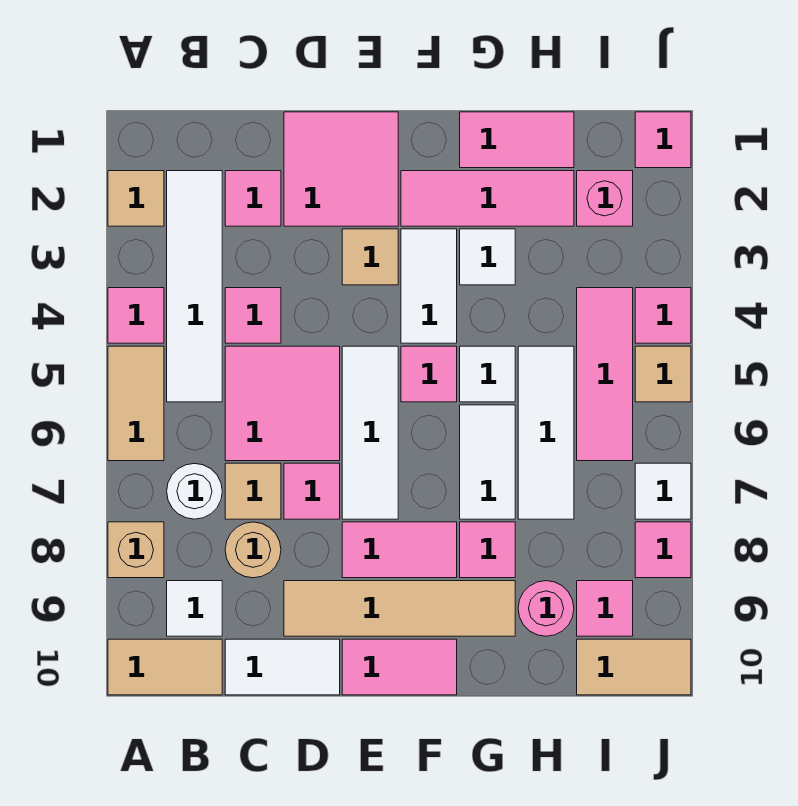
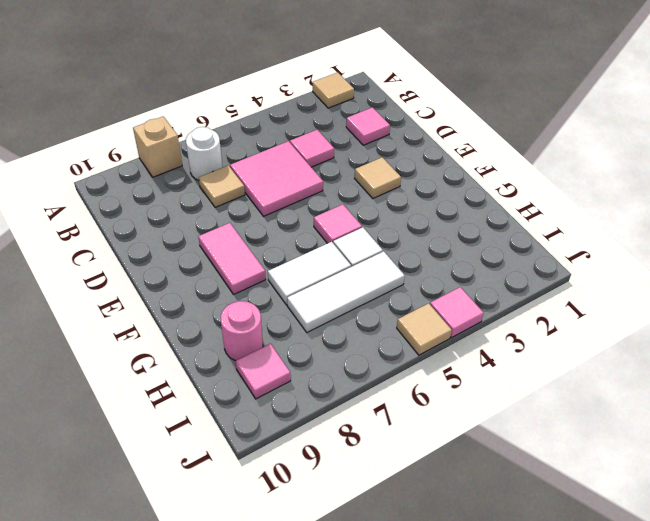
none -> pink tile A4 level 1
none -> tan tile A5:A6 level 1
none -> tan tile A10:B10 level 1
none -> white tile B2:B5 level 1

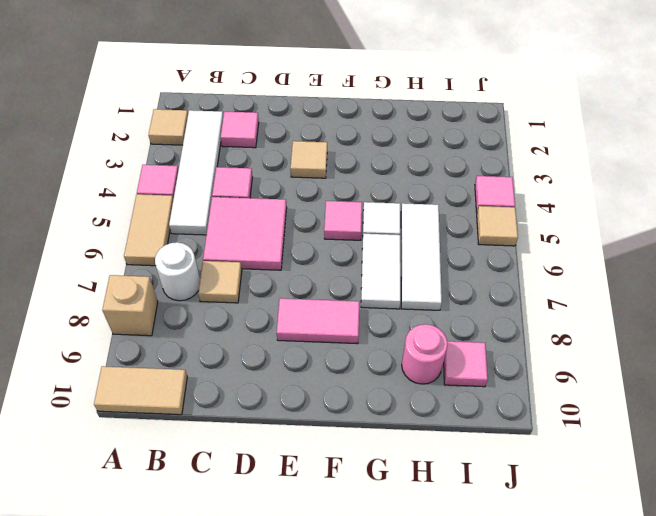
none -> white tile B9 level 1
none -> tan round brick C8 level 1
none -> white tile C10:D10 level 1
none -> pink tile D1:E2 level 1

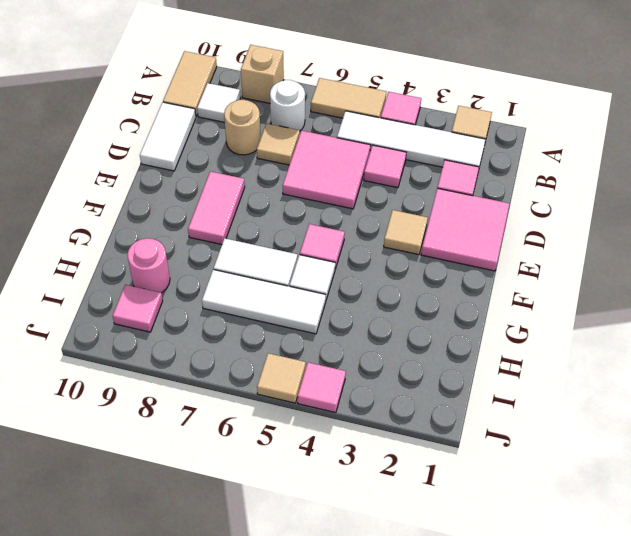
none -> pink tile D7 level 1
none -> tan tile D9:G9 level 1
none -> white tile E5:E7 level 1
none -> pink tile E10:F10 level 1

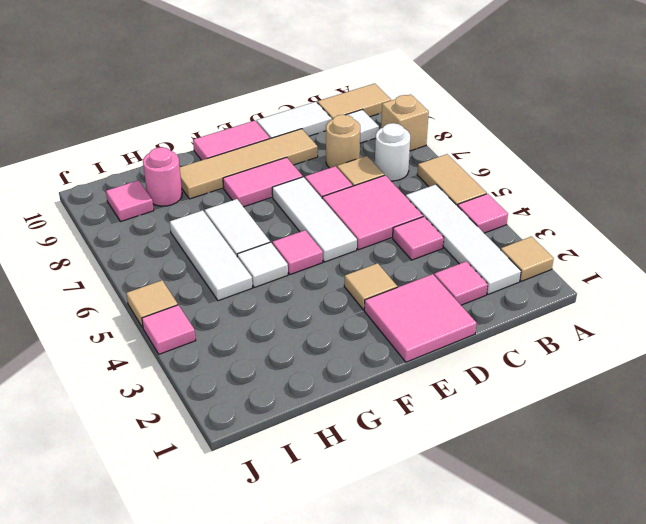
none -> pink tile F2:H2 level 1
none -> white tile F3:F4 level 1
none -> pink tile G1:H1 level 1
none -> white tile G3 level 1

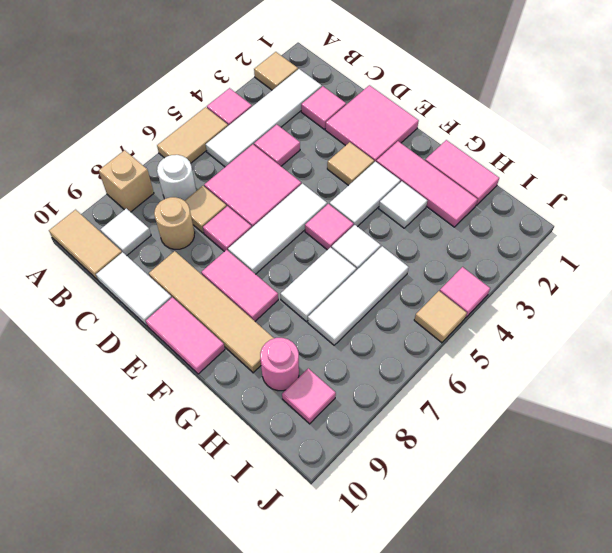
none -> pink tile G8 level 1
none -> pink brick I2 level 1
none -> pink tile I4:I6 level 1
none -> tan tile I10:J10 level 1

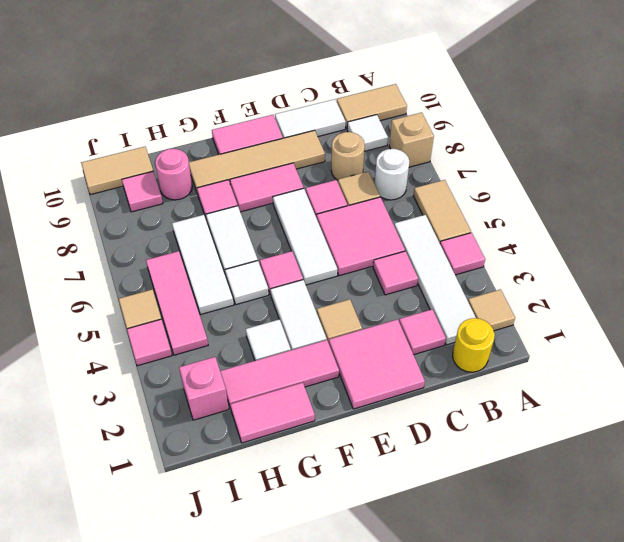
yellow round brick B1 level 1 -> none
none -> pink tile J1 level 1
none -> white tile J7 level 1
none -> pink tile J8 level 1

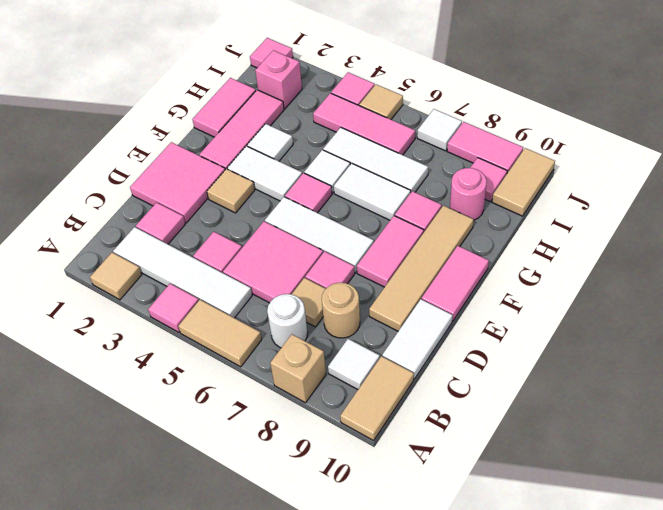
pink tile J8:J9 level 1 -> pink tile J8 level 1

